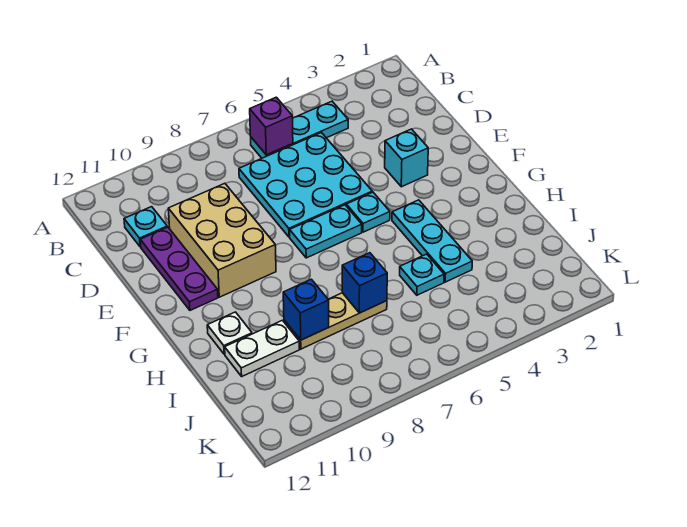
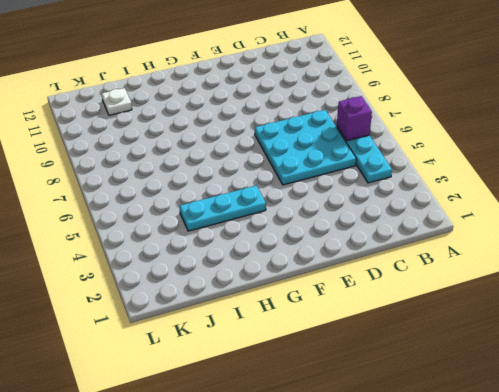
white plate J11 level 1 -> white plate H11 level 1
none -> cyan plate C11 level 1
none -> tan brick D9:F10 level 1
none -> purple plate D11:F11 level 1

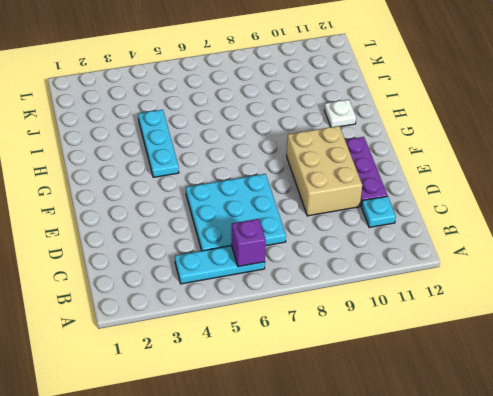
none -> cyan brick E3 level 1
none -> cyan plate F5 level 1
none -> cyan plate F6:F7 level 1

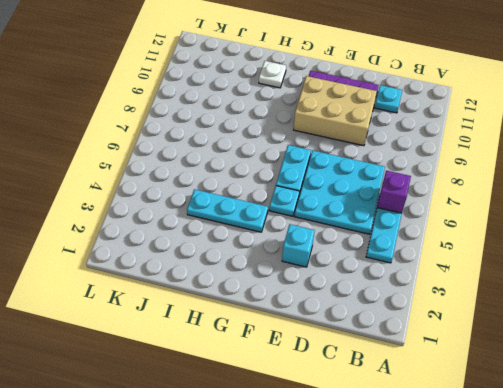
none -> cyan plate I5 level 1
none -> tan plate I7:I9 level 1
none -> white plate I10:I11 level 1

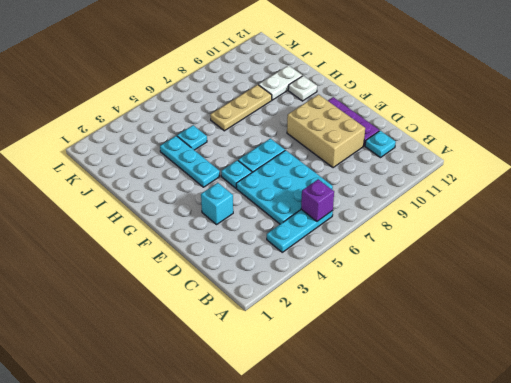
none -> blue brick I7 level 2
none -> blue brick I9 level 2

